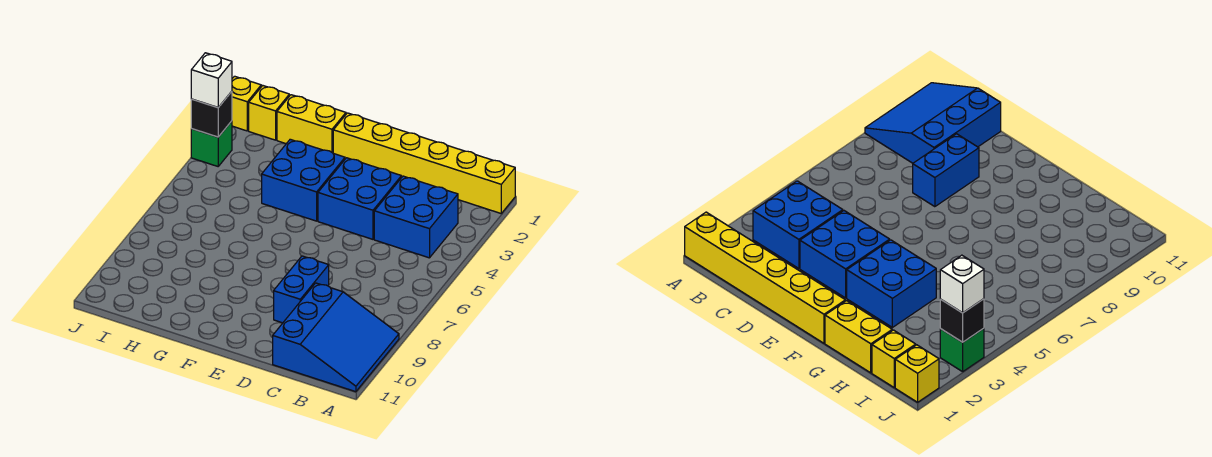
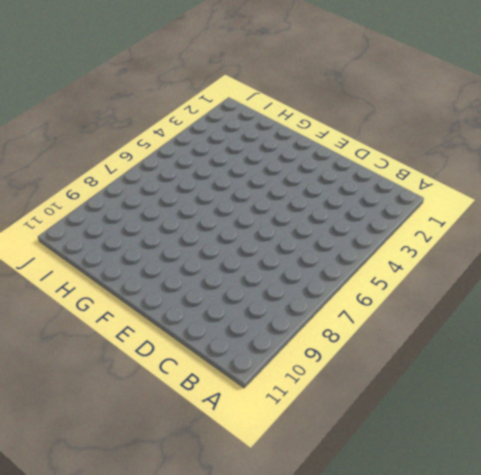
none -> yellow brick A1:F1 level 1
none -> blue slope A9:C11 level 1 top C
none -> blue brick B3:C4 level 1

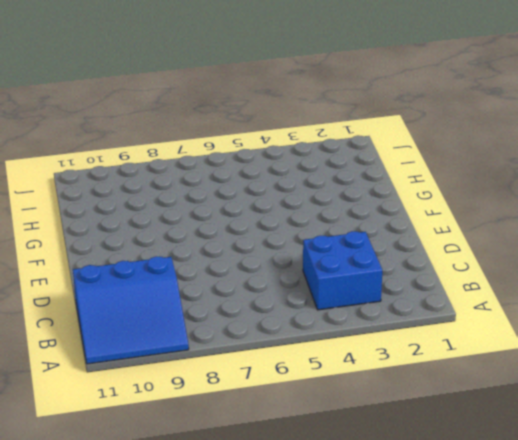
none -> yellow brick A1:F1 level 1
none -> blue brick D3:E4 level 1
none -> blue brick D8:D9 level 1

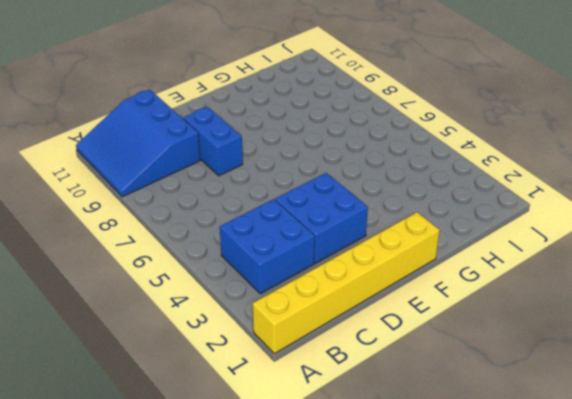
none -> blue brick F3:G4 level 1
none -> yellow brick G1:H1 level 1
none -> yellow brick I1 level 1

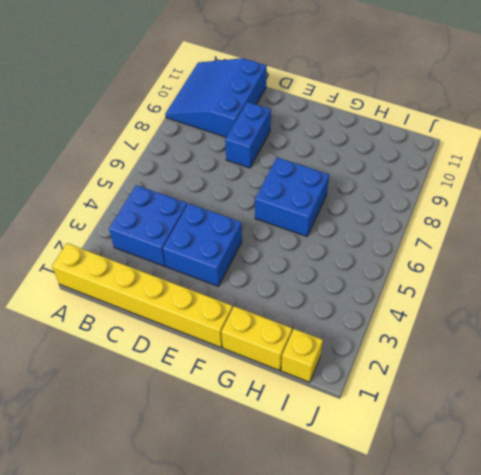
blue brick F6:G7 level 1 -> blue brick F3:G4 level 1
none -> yellow brick J1 level 1
none -> green brick J3 level 1
none -> black brick J3 level 2

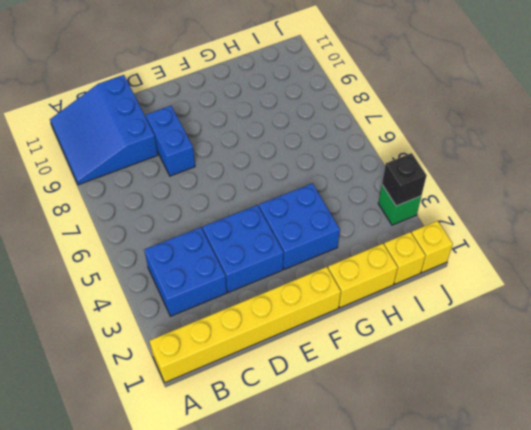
none -> white brick J3 level 3

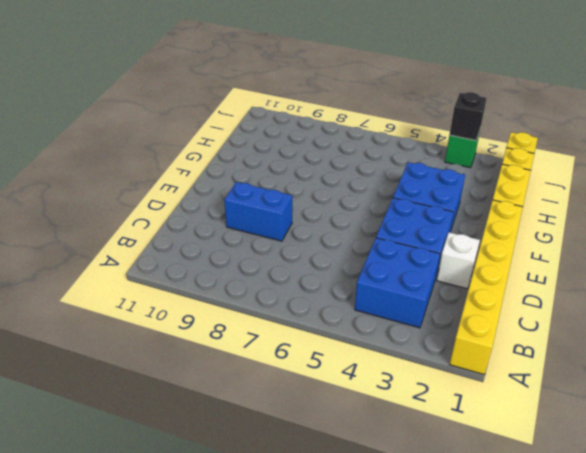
white brick D2 level 1 -> white brick J3 level 3
none -> blue slope A9:C11 level 1 top C

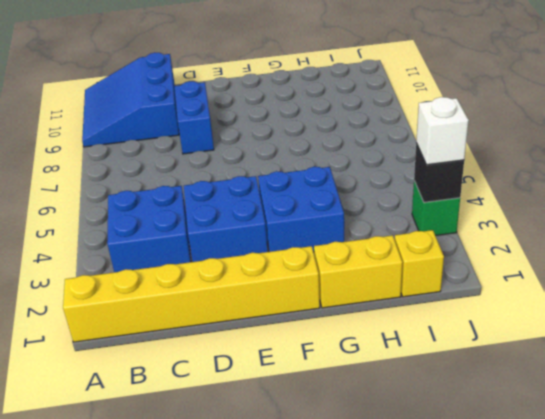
none -> yellow brick J1 level 1

